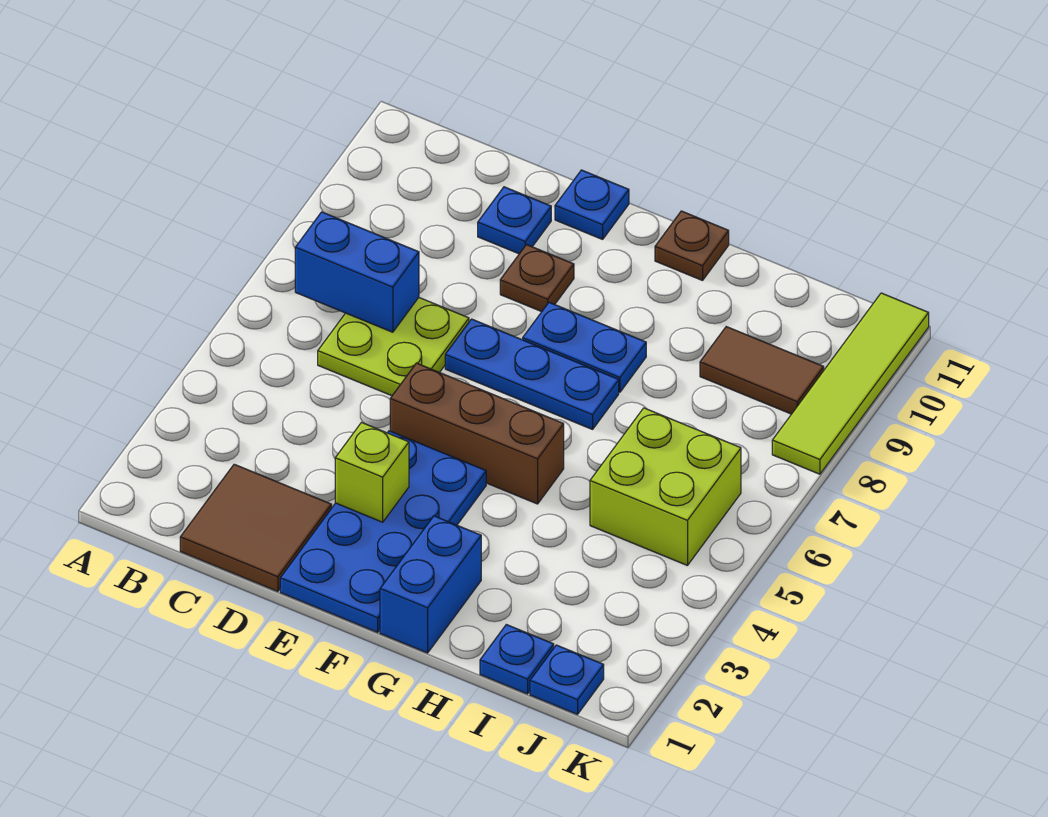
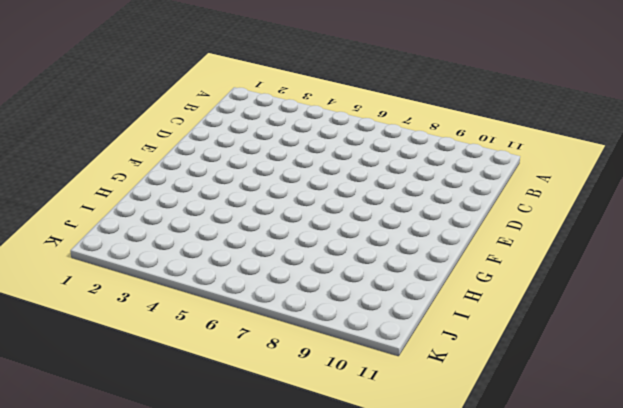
none -> brown tile C1:D2 level 1
none -> lime plate C6:D7 level 1
none -> blue plate D10 level 1

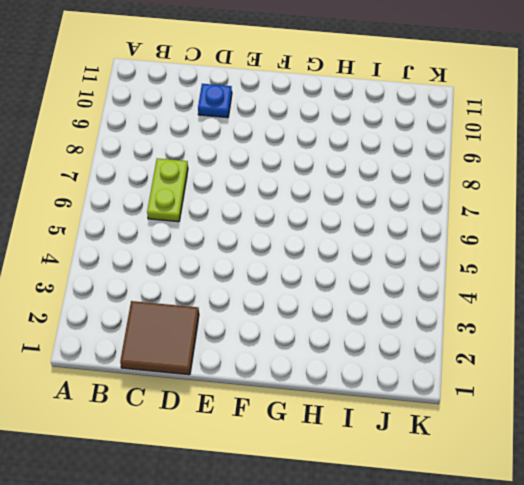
lime plate C6:C7 level 1 -> lime plate C6:D7 level 1
none -> blue plate E1:F4 level 1
none -> brown brick E5:G5 level 1
none -> blue plate E7:G7 level 1

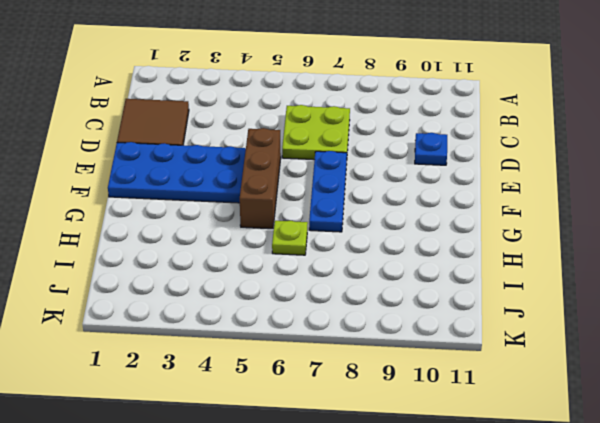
lime plate H6 level 1 -> none
none -> brown plate E9 level 1
none -> blue plate E11 level 1
none -> blue plate F8:G8 level 1

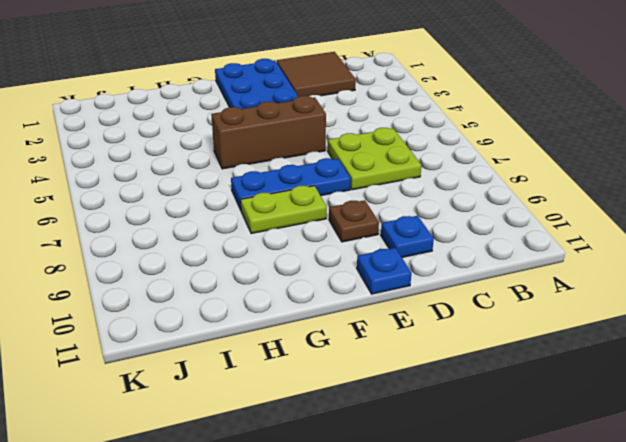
lime plate F8:G8 level 1 -> blue plate F8:G8 level 1
none -> blue brick G1:G2 level 1
none -> brown plate G11 level 1
none -> blue plate I1 level 1

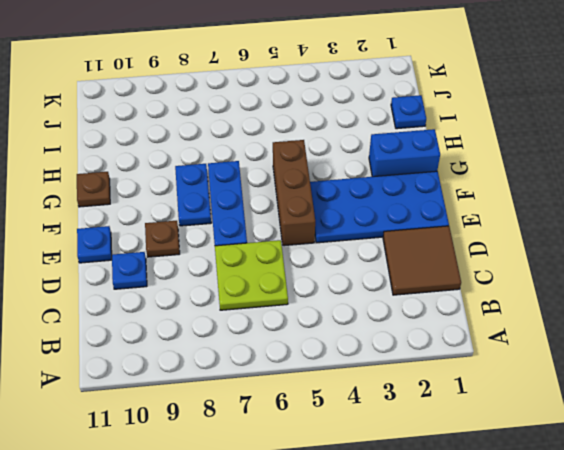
none -> lime brick I5:J6 level 1
none -> brown tile I9:J9 level 1
none -> blue plate J1 level 1

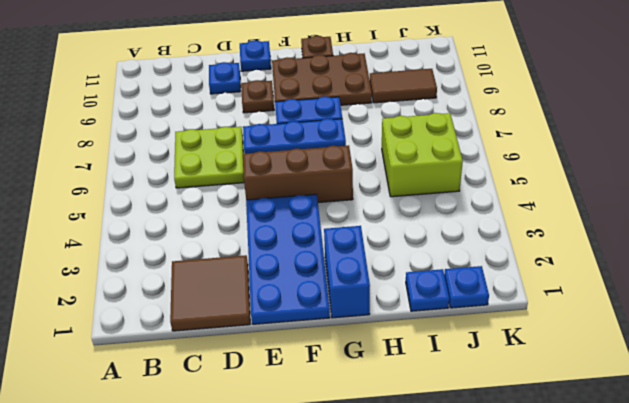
brown plate F9:H10 level 1 -> none
none -> lime tile K8:K11 level 1
none -> blue brick B7:C7 level 2
none -> lime brick E3 level 2

